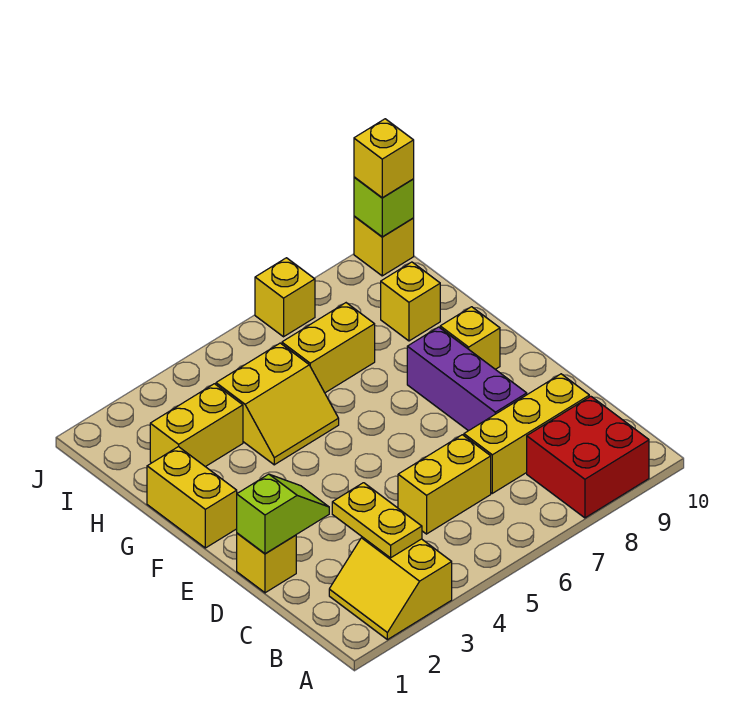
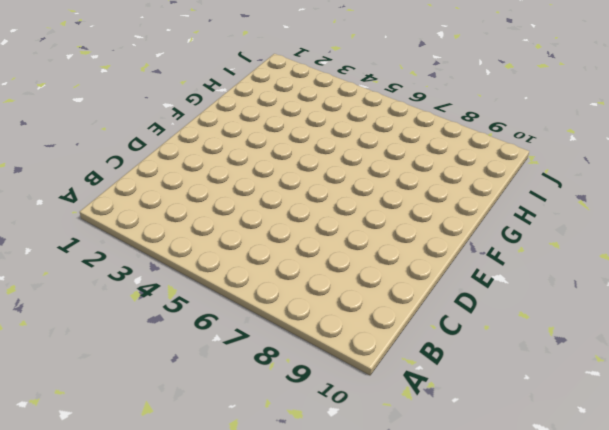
none -> yellow slope A2:B3 level 1 top 3
none -> red brick A8:B9 level 1
none -> yellow brick C5:C6 level 1

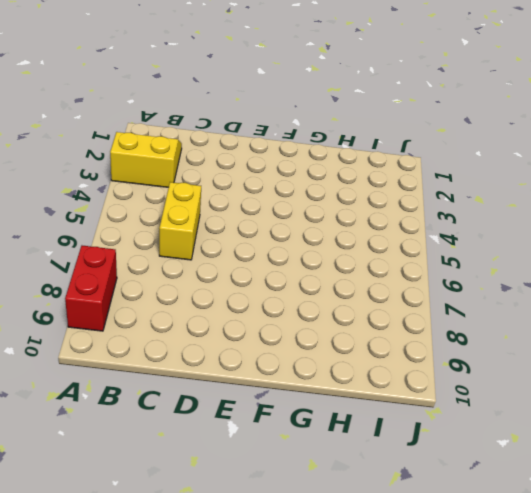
red brick A8:A9 level 1 -> red brick A8:B9 level 1
none -> yellow brick C7:C9 level 1
none -> yellow brick D1 level 1
none -> purple brick D8:F8 level 1

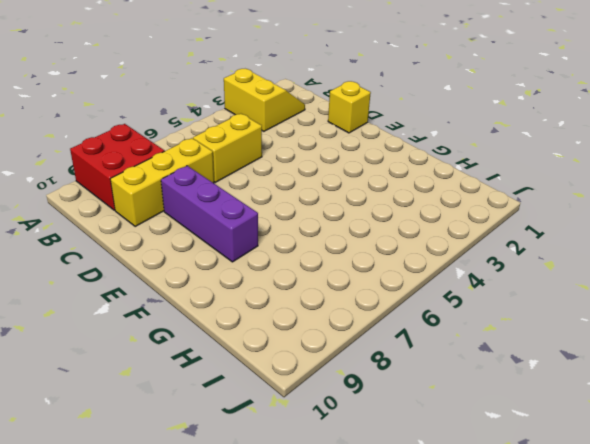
none -> yellow brick F1:G1 level 1
none -> yellow brick F9 level 1
none -> yellow slope G4:H5 level 1 top H

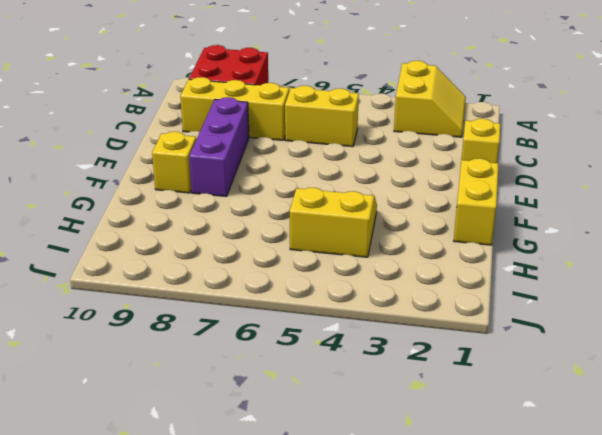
none -> yellow brick H2:H3 level 1
none -> yellow brick H6:H7 level 1
none -> yellow brick H9 level 1

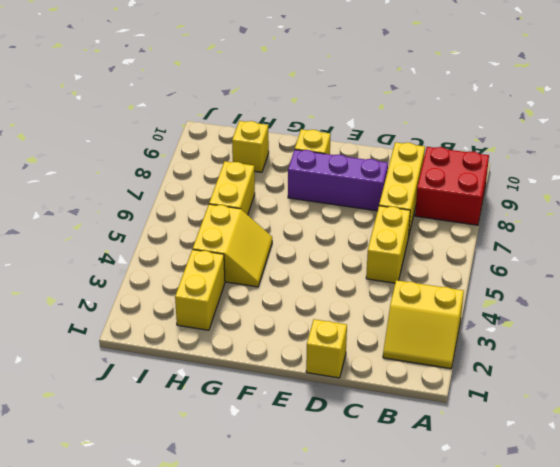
none -> yellow brick F1:G1 level 1
none -> yellow brick J7 level 1
none -> yellow brick J10 level 1

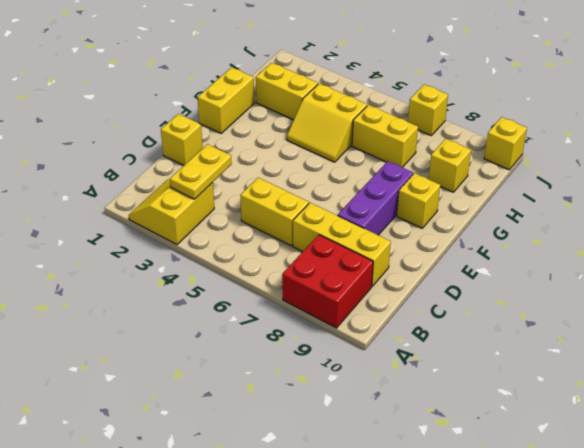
none -> lime slope D1:D2 level 2 top 1
none -> lime brick J10 level 2
none -> yellow brick J10 level 3

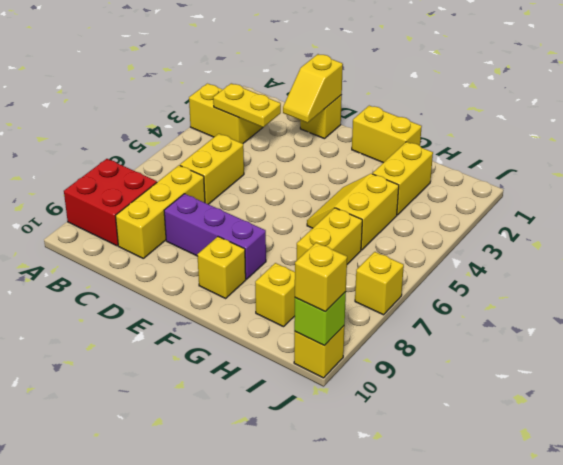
yellow slope D1:D2 level 2 top 1 -> lime slope D1:D2 level 2 top 1

